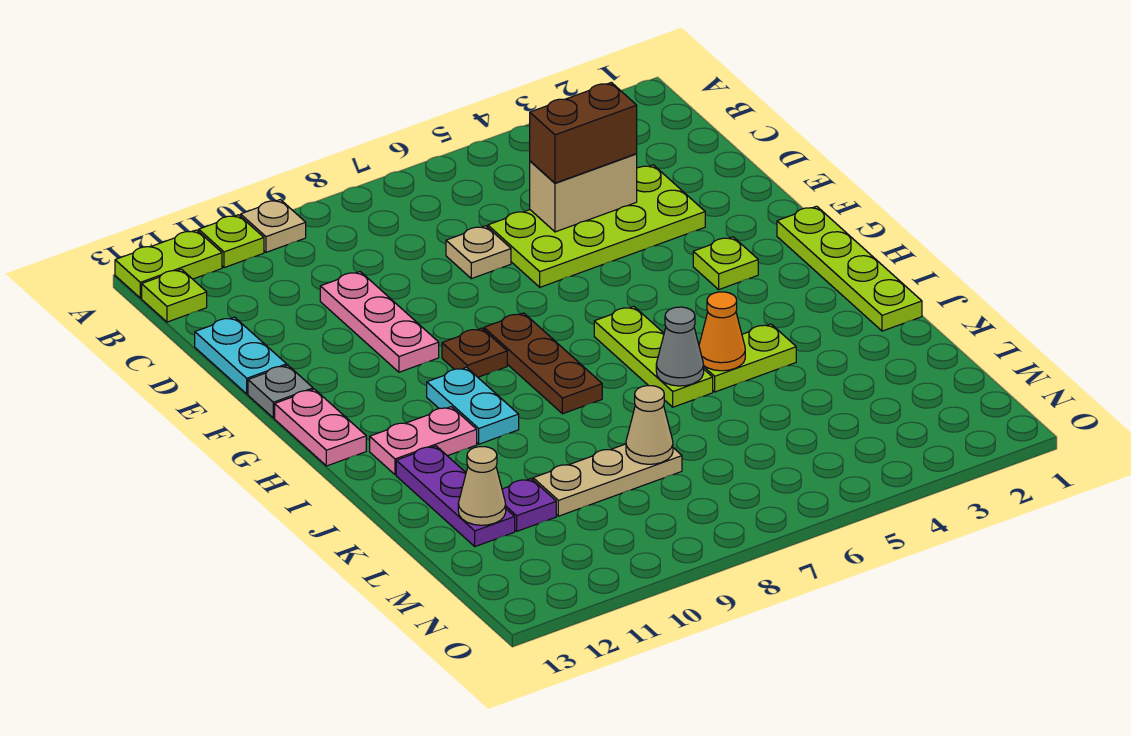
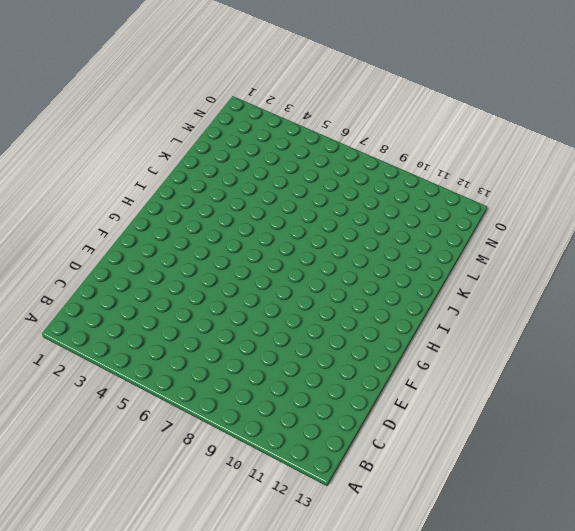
none -> tan plate A10 level 1
none -> lime plate A11 level 1
none -> lime plate A12:A13 level 1

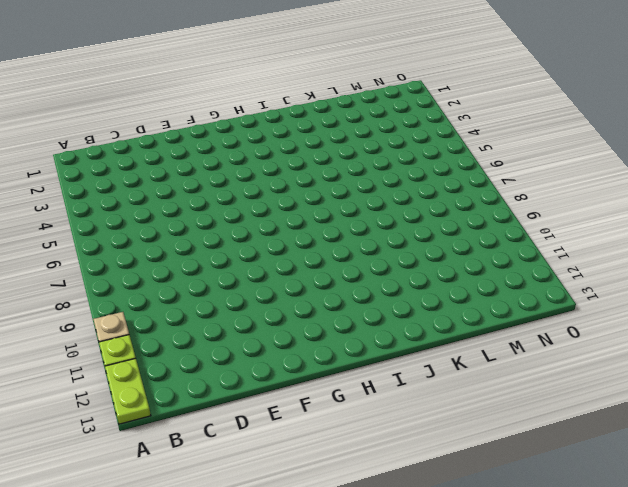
none -> lime plate B13 level 1
none -> lime plate D3:E6 level 1
none -> tan plate D7 level 1

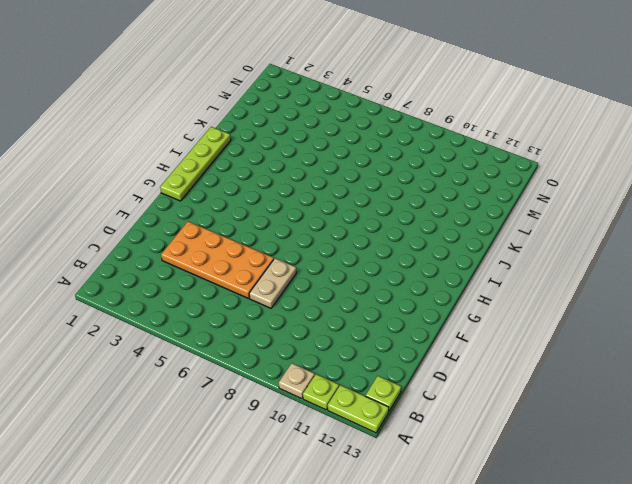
orange plate D3:E6 level 1 -> lime plate D3:E6 level 1
tan plate D7:E7 level 1 -> tan plate D7 level 1
none -> pink plate D10:F10 level 1
none -> cyan plate D13:E13 level 1
none -> grey plate F13 level 1

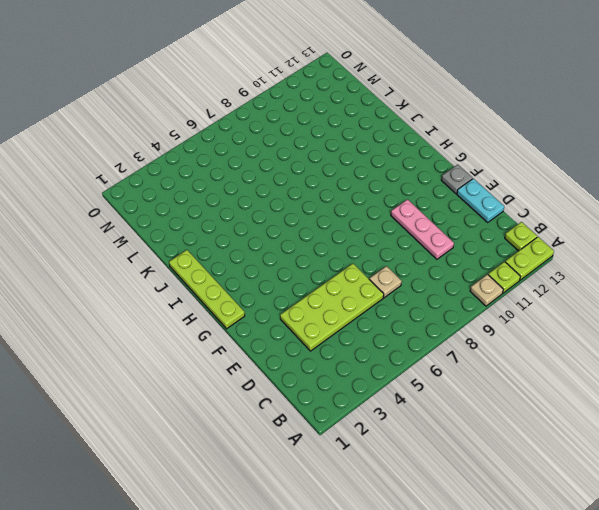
none -> lime plate G3 level 1
none -> brown plate G8:I8 level 1
none -> brown plate G9 level 1

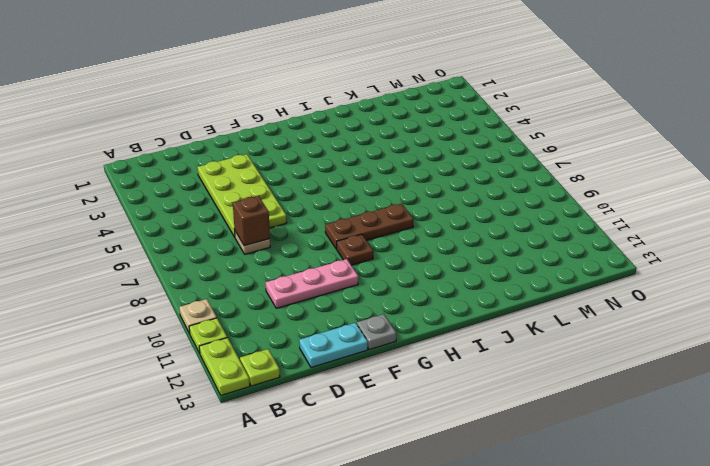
brown brick D7 level 2 -> none
none -> lime plate G1:J1 level 1
none -> lime plate G3 level 1
none -> pink plate G13:H13 level 1

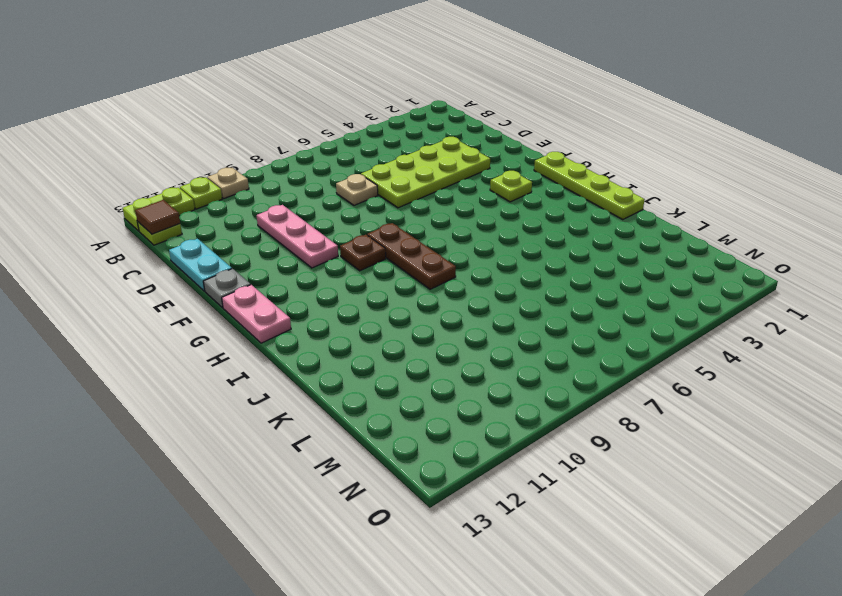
brown tile B13 level 2 -> none
none -> lime plate H6:J6 level 1
none -> cyan plate H10:I10 level 1
none -> pink plate I11:I12 level 1

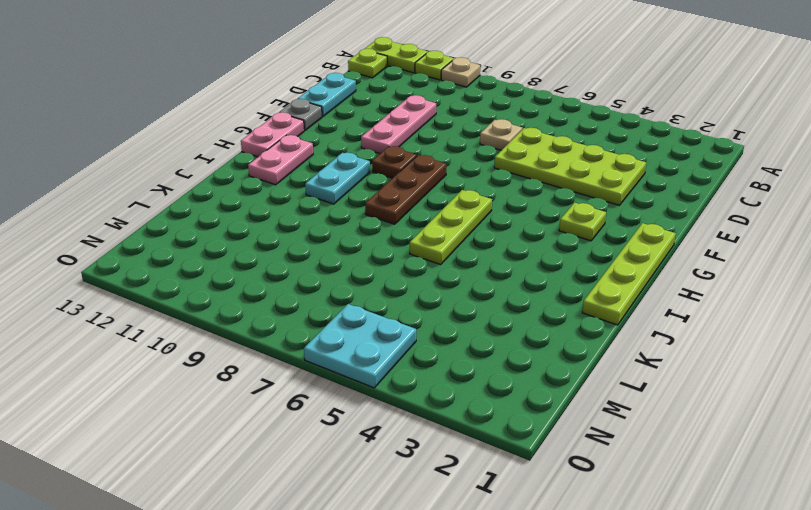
pink plate H12:I12 level 1 -> pink plate I11:I12 level 1
cyan plate N5:O6 level 1 -> none
none -> lime plate J4:J5 level 1
none -> purple plate J12:L12 level 1
none -> tan plate L8:L10 level 1

